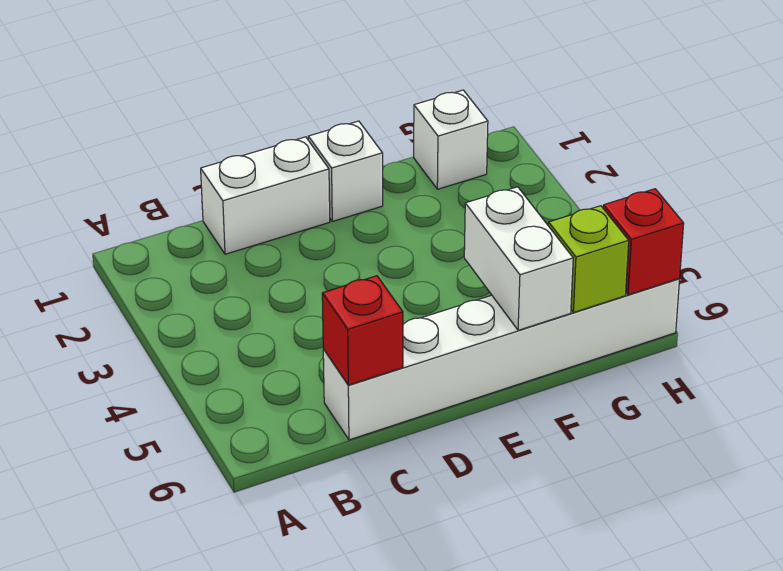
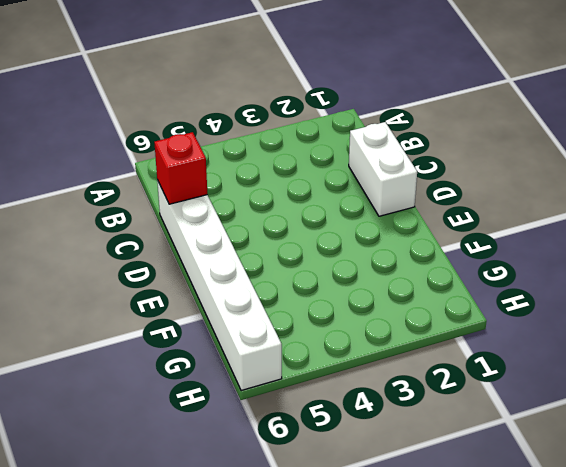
none -> white brick E1 level 1
none -> white brick G1 level 1

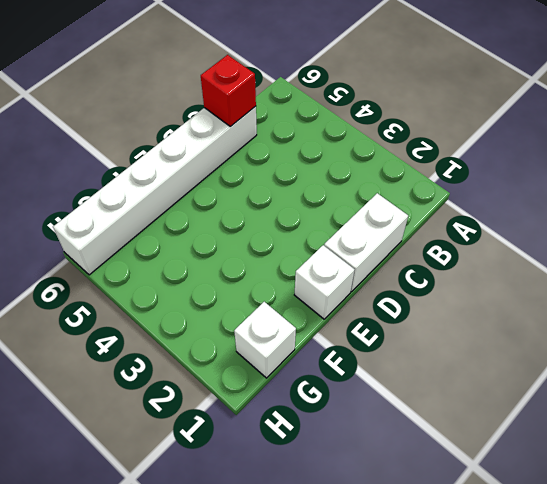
none -> white brick F5:F6 level 2
none -> lime brick G6 level 2

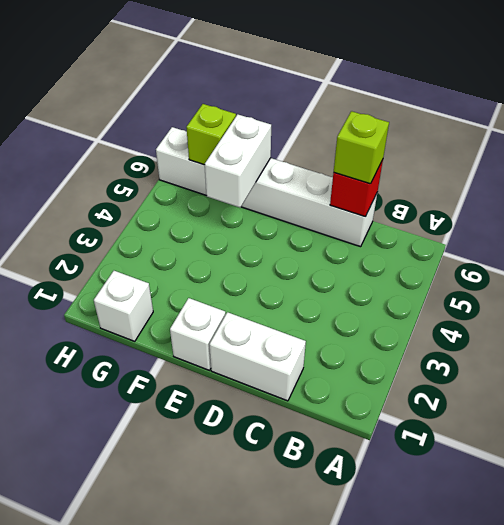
lime brick C6 level 3 -> none
none -> red brick H6 level 2

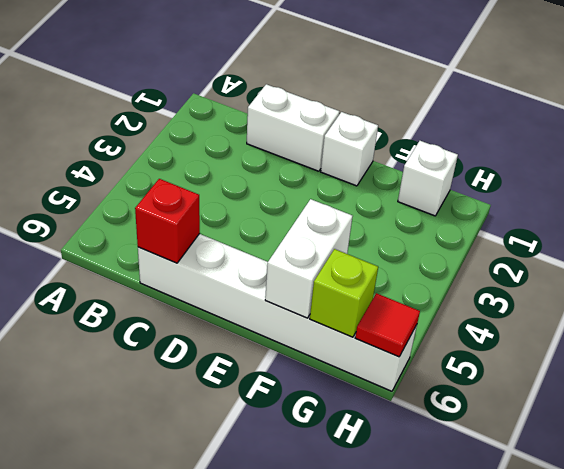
red tile H6 level 2 -> red brick H6 level 2

